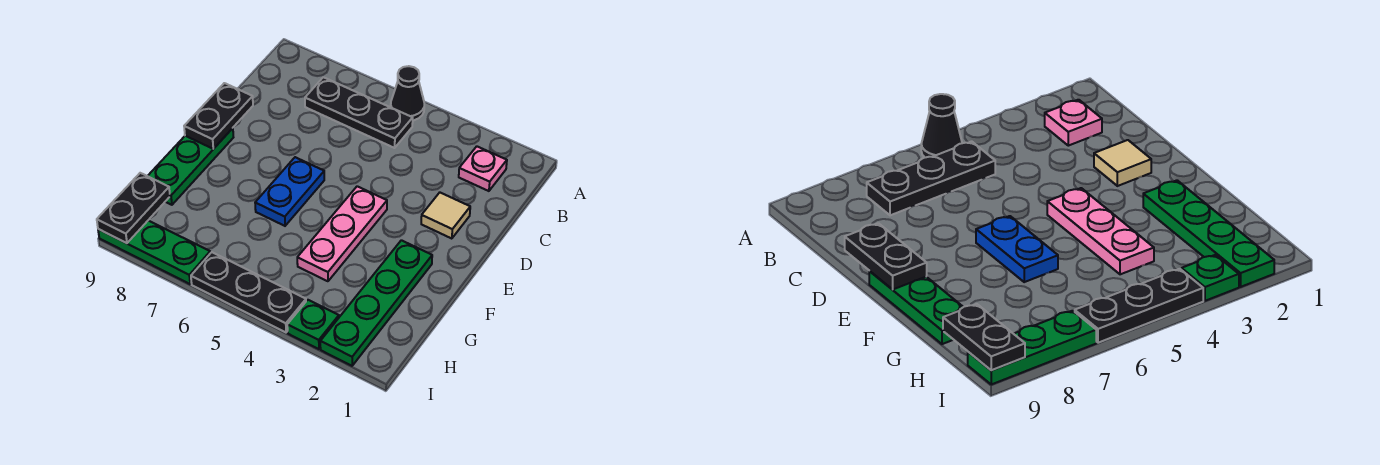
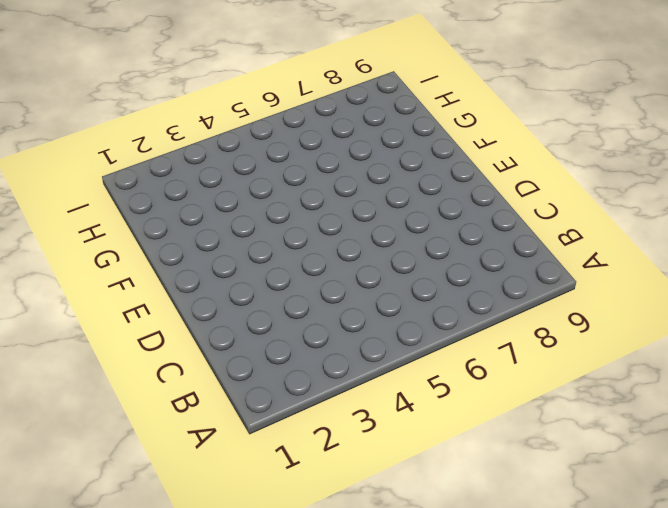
none -> black cone A5 level 1
none -> pink plate B2 level 1
none -> black plate B5:B7 level 1

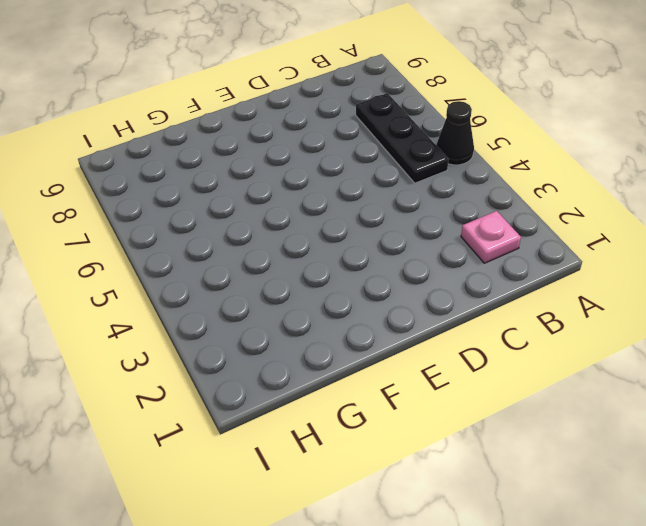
none -> tan tile D2 level 1
none -> pink plate E4:G4 level 1
none -> blue plate E6:F6 level 1

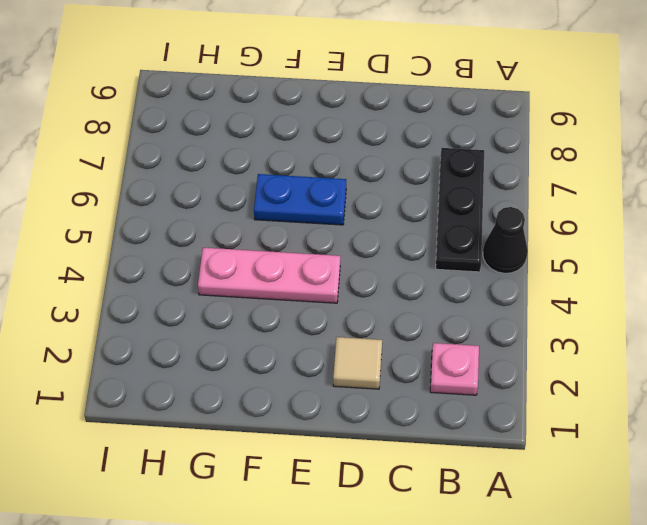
none -> green plate E9:G9 level 1
none -> green plate F2:I2 level 1
none -> green plate I3 level 1

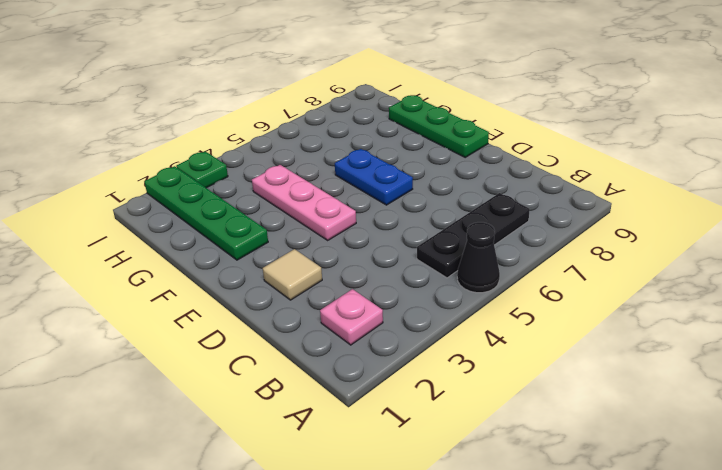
none -> black plate I4:I6 level 1
none -> green plate I7:I9 level 1
none -> black plate D9:E9 level 2

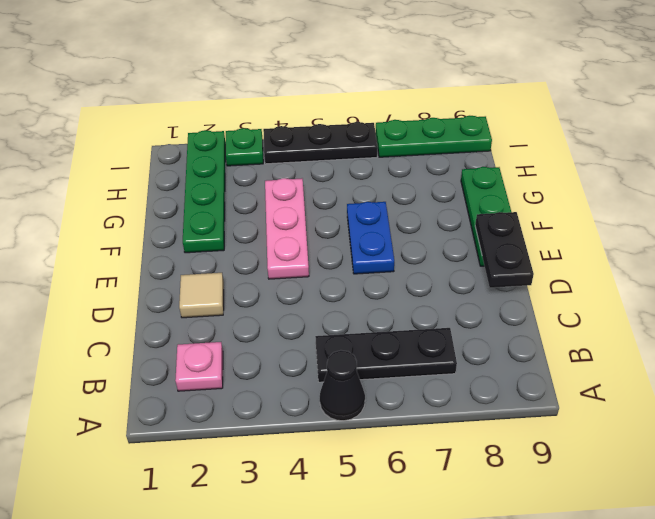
none -> black plate H9:I9 level 2

